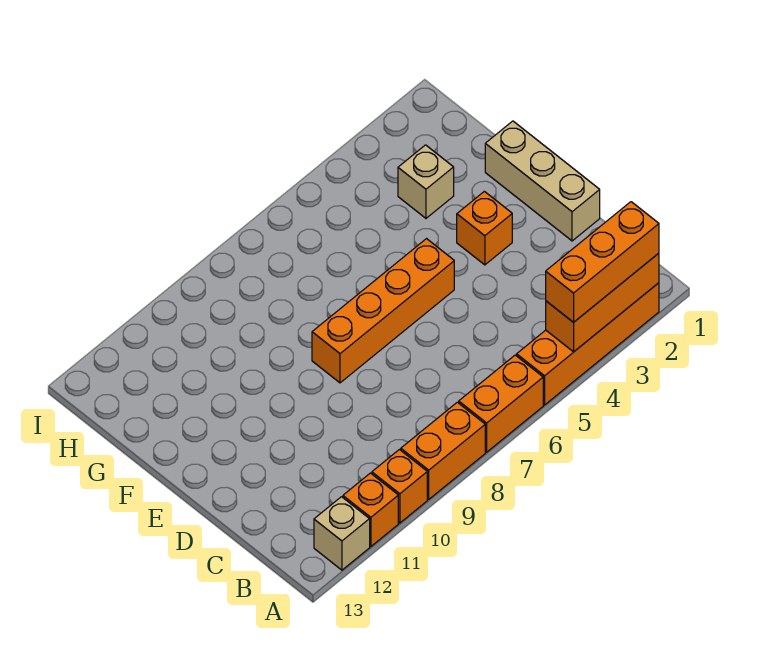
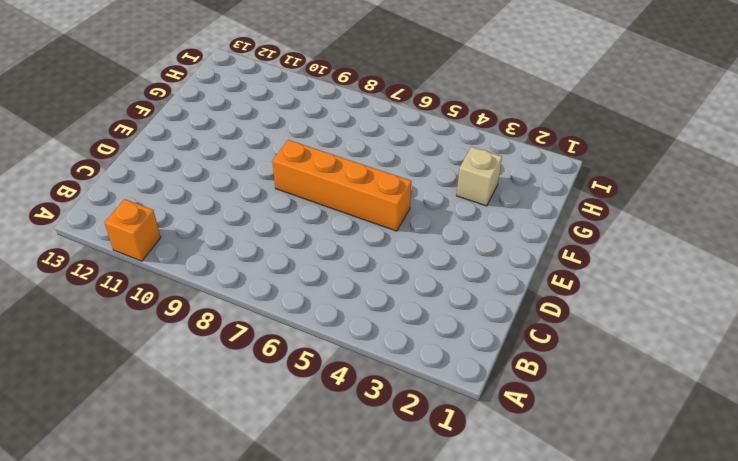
none -> orange brick A2:A5 level 1
none -> orange brick A6:A7 level 1
none -> orange brick A8:A9 level 1

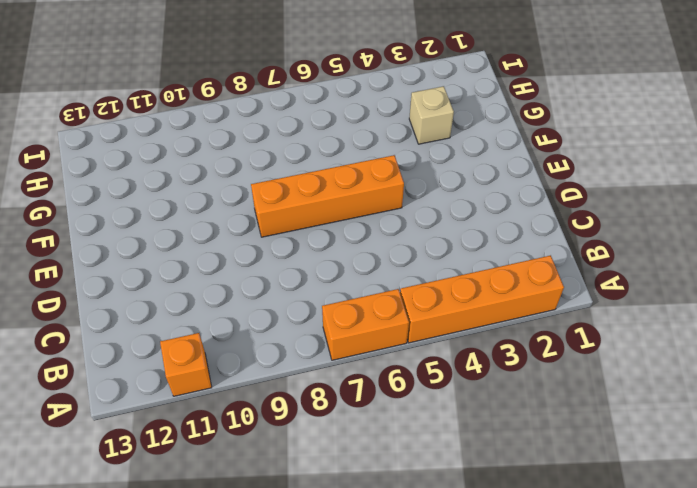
none -> orange brick A8:A9 level 1
none -> orange brick A10 level 1
none -> tan brick A12 level 1

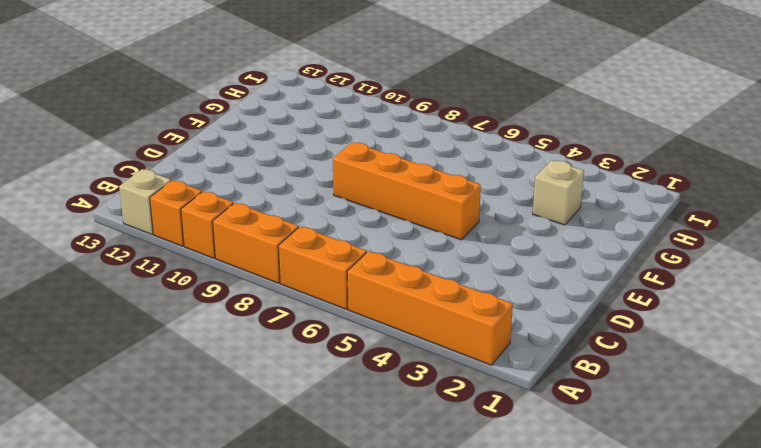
none -> tan brick D1:F1 level 1
none -> orange brick E3 level 1
none -> orange brick A2:A4 level 2

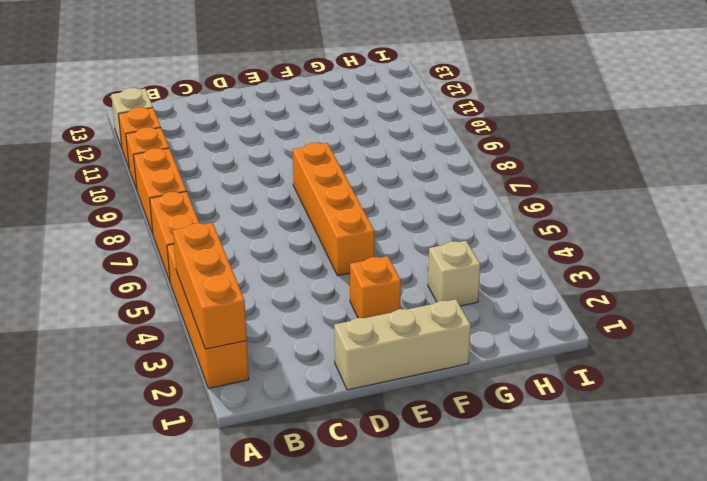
none -> orange brick A2:A4 level 3

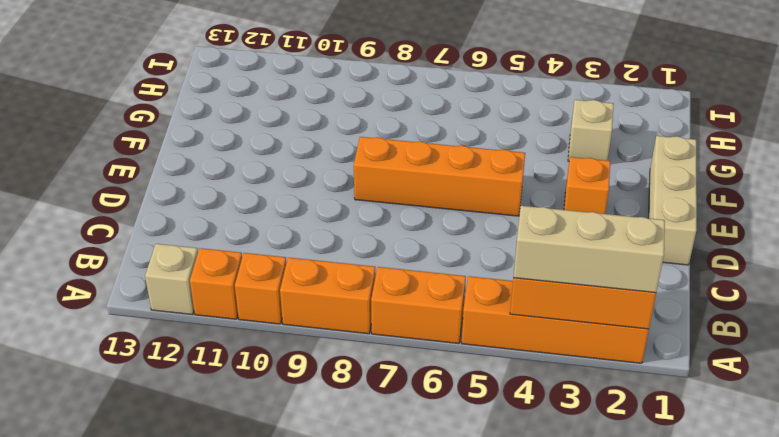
tan brick A2:A4 level 3 -> orange brick A2:A4 level 3

